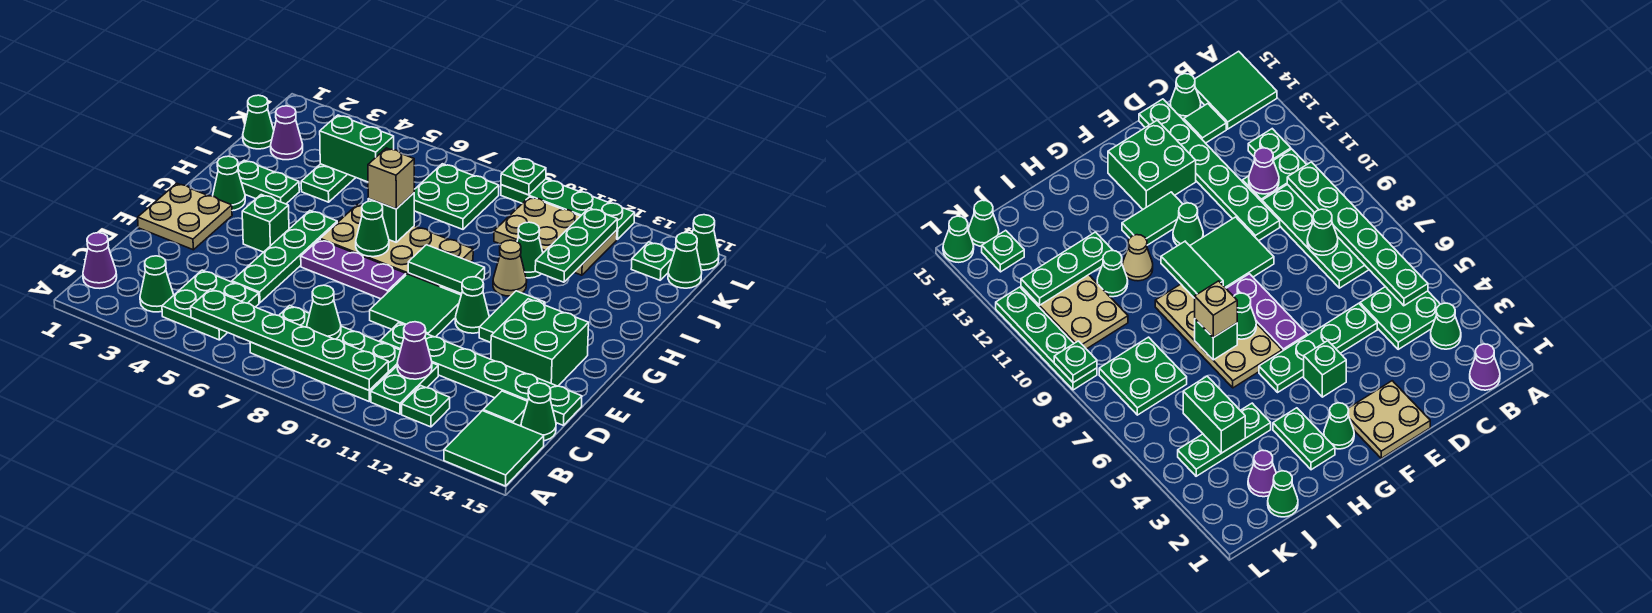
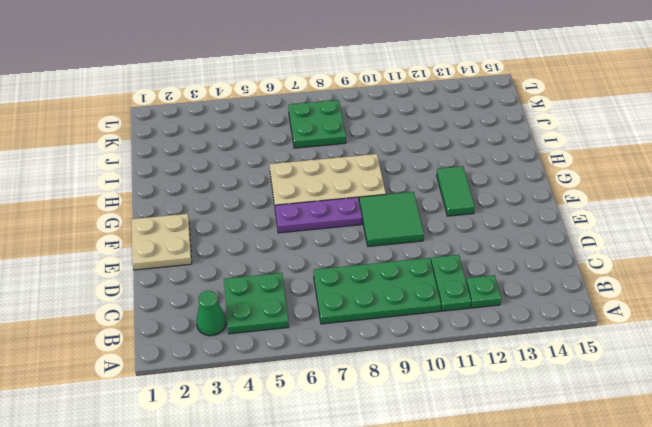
none -> green tile A14:B15 level 1
none -> purple cone B1 level 1
none -> green tile C14 level 1
none -> green cone C15 level 1

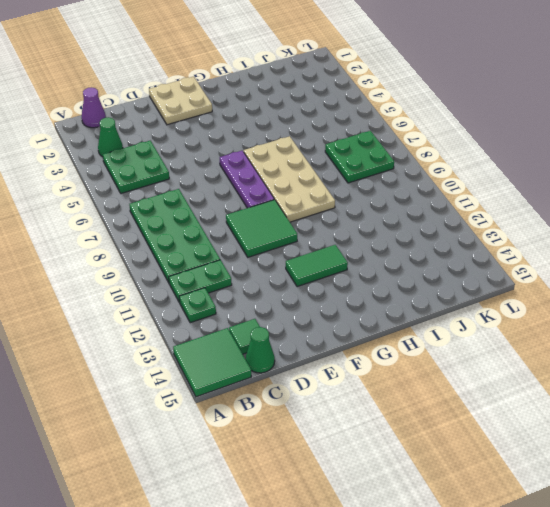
none -> green plate D5:G5 level 1
none -> green plate D10:D15 level 1
none -> green brick E13:F14 level 1
none -> green brick F4 level 1

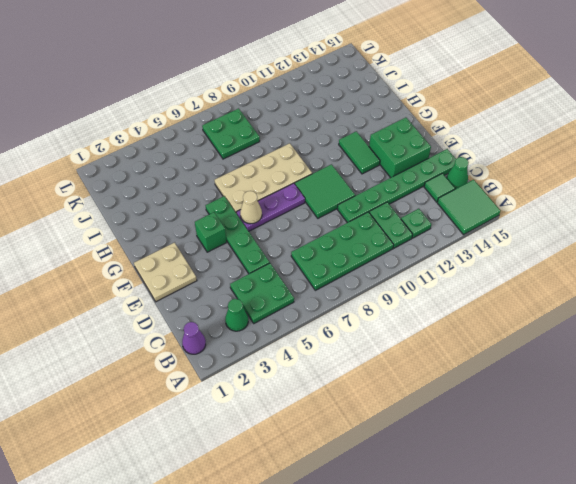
tan cone F6 level 2 -> tan cone H11 level 1
none -> green cone F11 level 1
none -> green cone G2 level 1
none -> green plate H2:H3 level 1
none -> green plate I4:K4 level 1

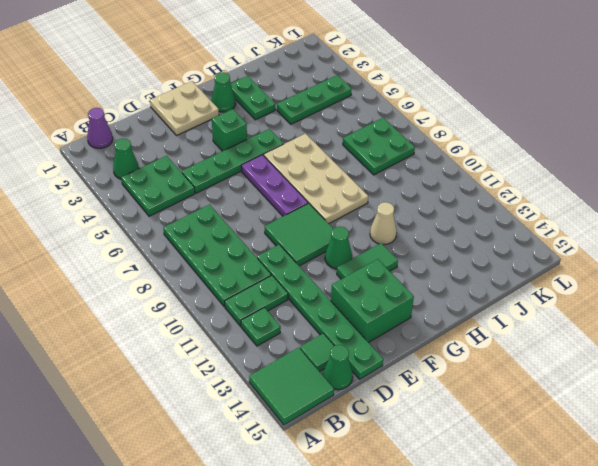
none -> green cone I11 level 1
none -> green cone J1 level 1
none -> purple cone J2 level 1
none -> tan plate J10:K12 level 1

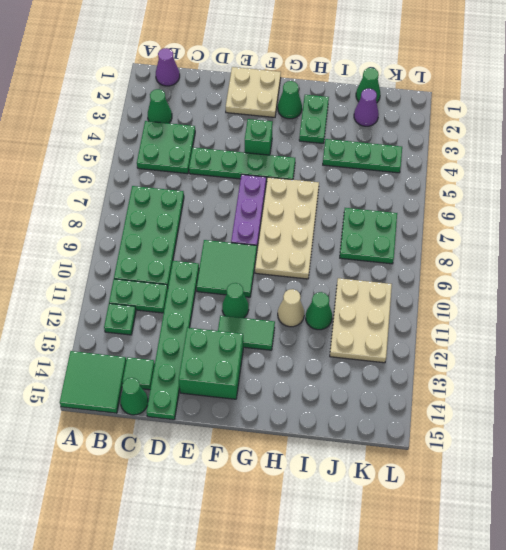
none -> green plate K14 level 1
none -> green cone K15 level 1
none -> green plate L9:L12 level 1
none -> green cone L15 level 1

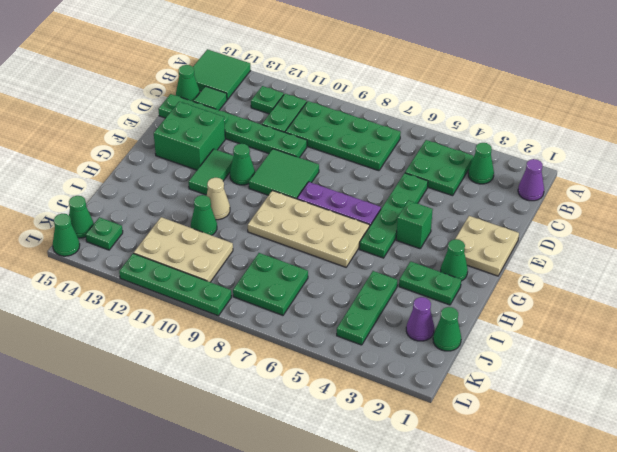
none -> green plate B5:B10 level 2
none -> green cone C8 level 2
none -> purple cone C11 level 2
none -> green cone G7 level 2

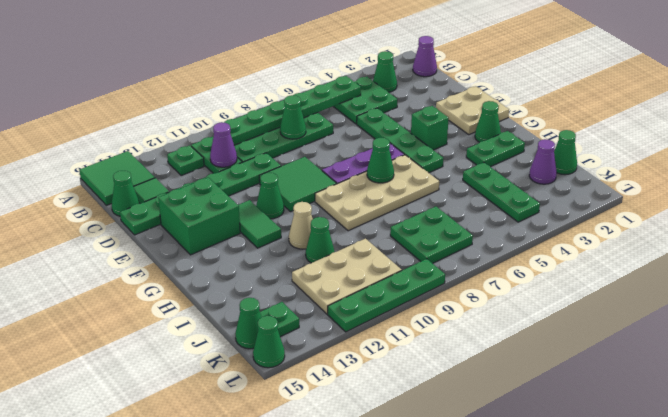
none -> green tile G9:G10 level 2
none -> green brick H7 level 2
none -> green plate I12:K12 level 2
none -> green brick J4:J5 level 2

